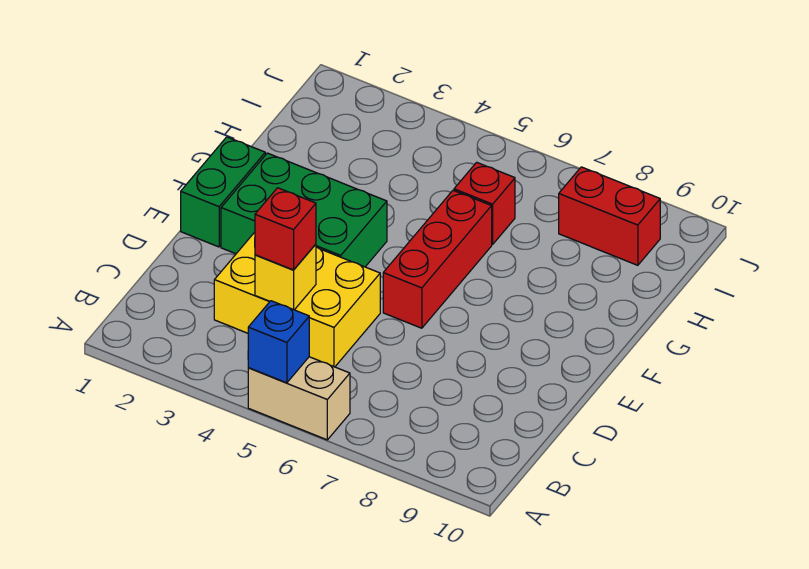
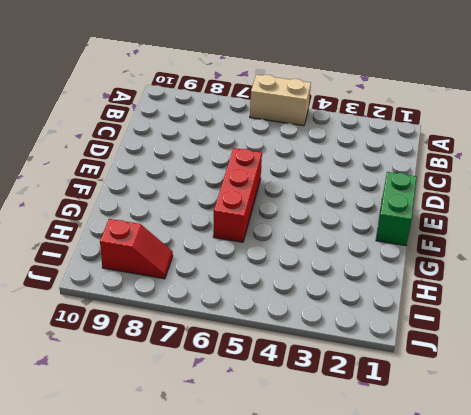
red slope I8:I9 level 1 top 9 -> red brick I8:I9 level 1
none -> yellow brick C3:D5 level 1
none -> green brick E2:F4 level 1

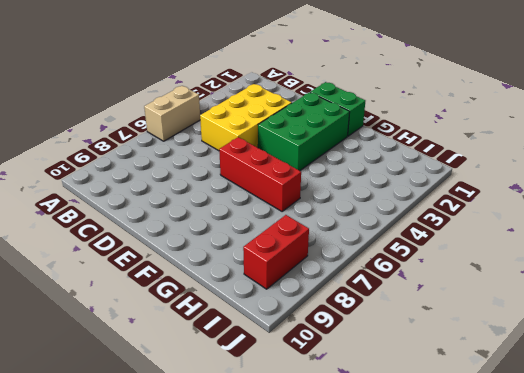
none -> red brick H6 level 1
none -> blue brick A5 level 2

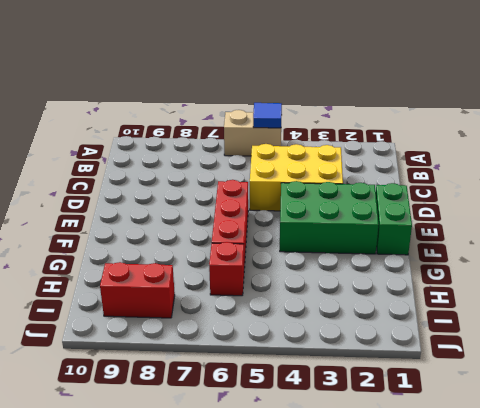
blue tile A5 level 2 -> blue brick A5 level 2
none -> yellow brick C4 level 2
none -> red brick C4 level 3

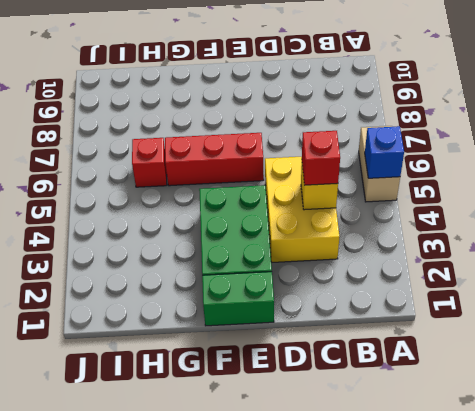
none -> red brick I8:I9 level 1

